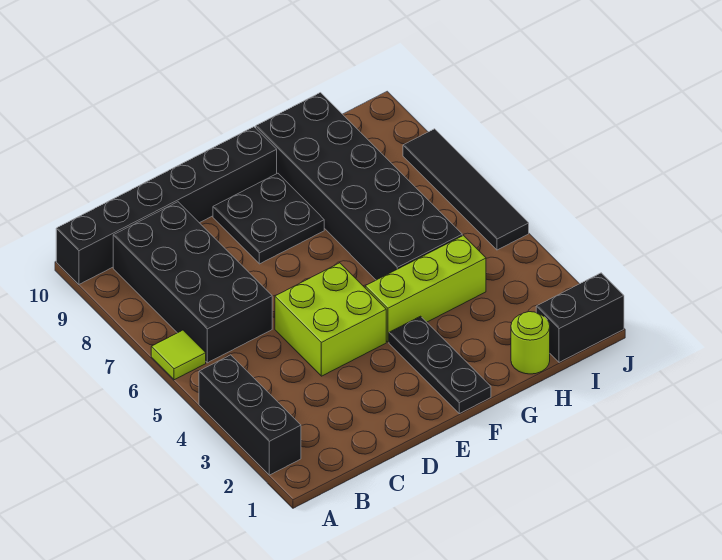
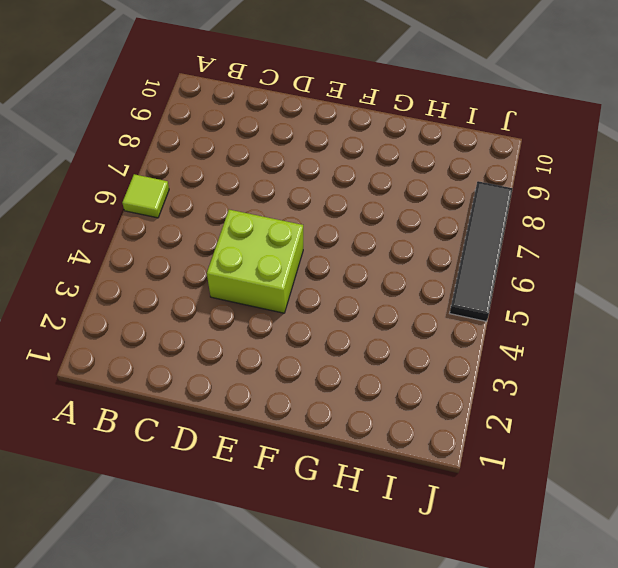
none -> black brick A2:A4 level 1
none -> black brick A10:F10 level 1
none -> black brick B6:C9 level 1

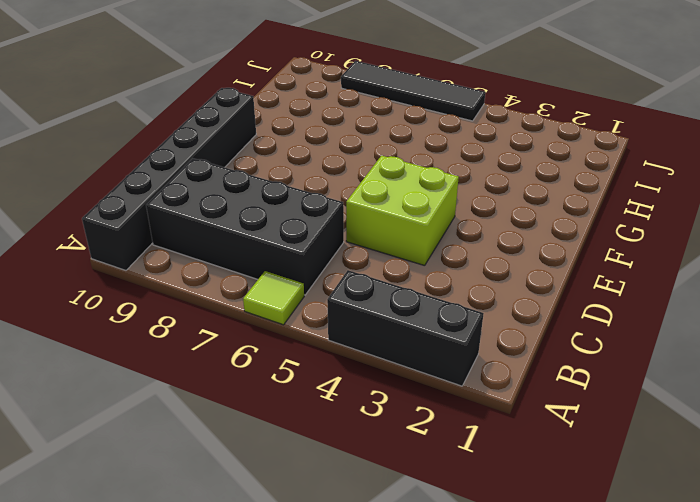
none -> black plate E8:F9 level 1
none -> black plate F1:F3 level 1
none -> lime brick F4:H4 level 1

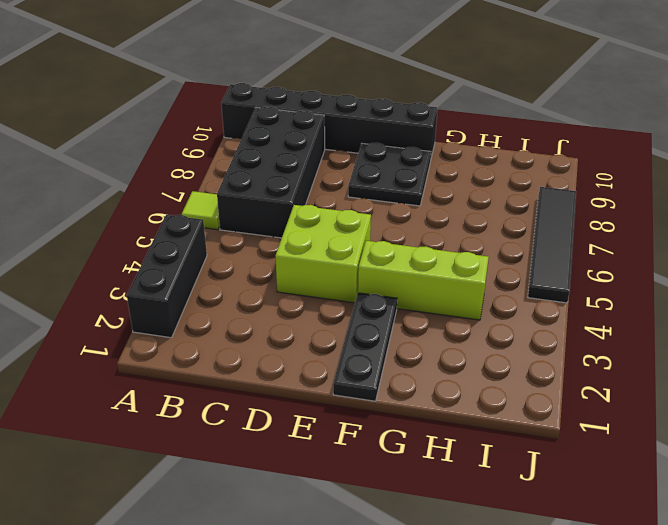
none -> black brick G5:H10 level 1
none -> lime round brick H1 level 1
none -> black brick I1:J1 level 1

